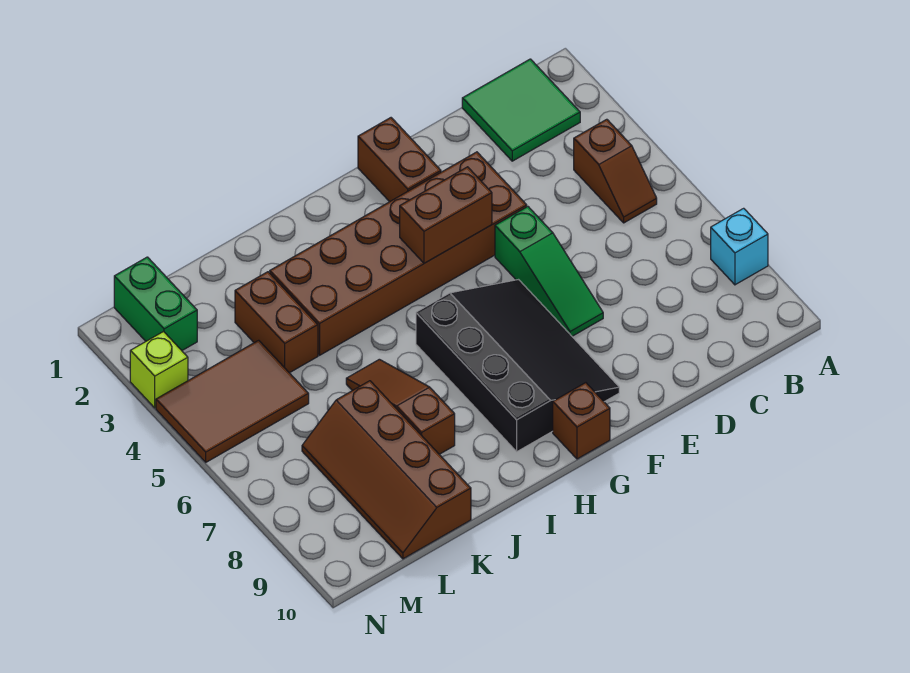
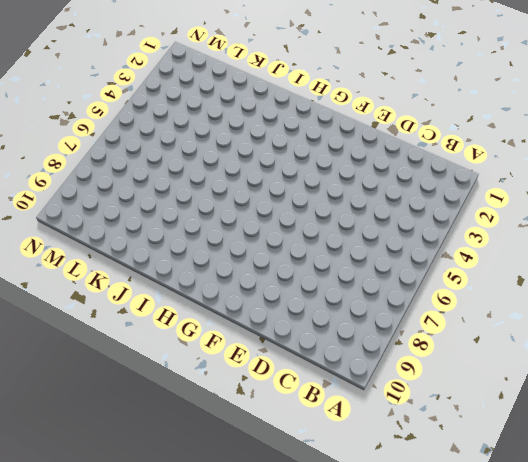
none -> cyan brick A8 level 1
none -> green tile B1:C2 level 1
none -> brown slope B4:B5 level 1 top 4

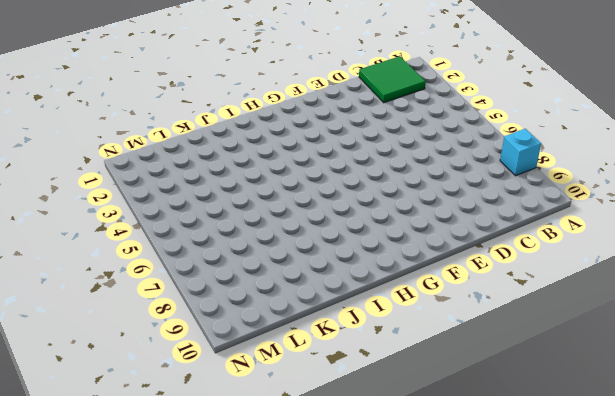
none -> brown slope B4:B5 level 1 top 4
none -> brown brick E3:J4 level 1
none -> green slope E5:E7 level 1 top 5

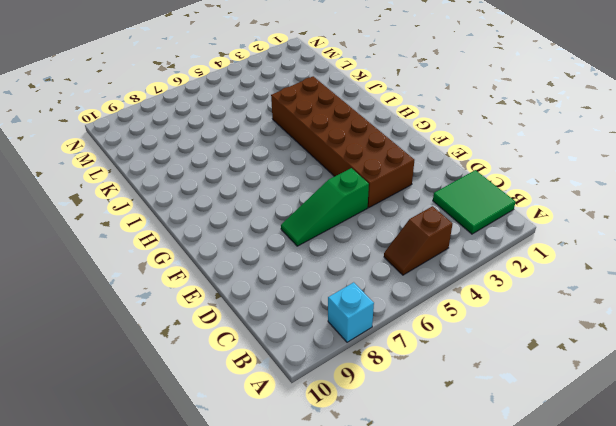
none -> brown brick F1:F2 level 1
none -> black slope F6:H9 level 1 top H
none -> brown brick G10 level 1

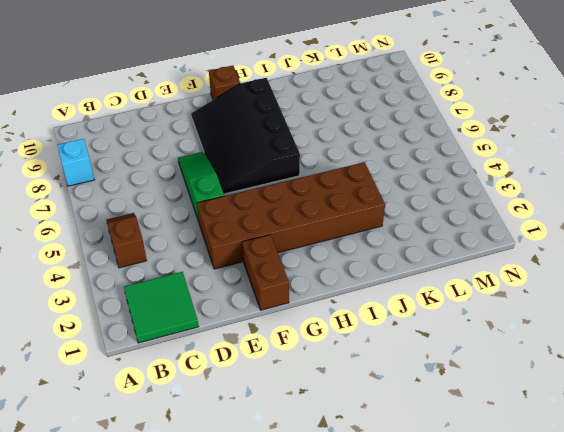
none -> brown slope J6:J8 level 1 top 8
none -> brown brick K3:K4 level 1
none -> brown slope K7:L10 level 1 top K

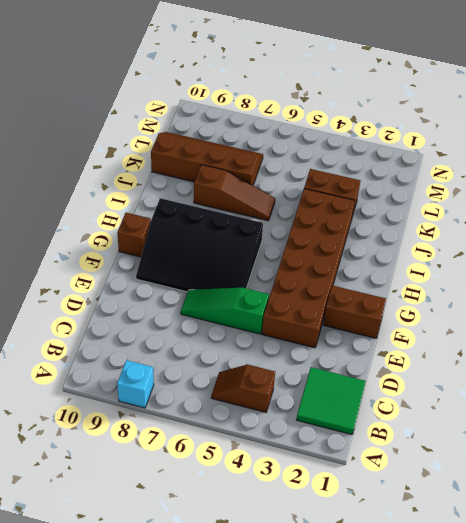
none -> brown tile L4:N5 level 1
none -> green brick M1:M2 level 1
none -> lime brick N3 level 1

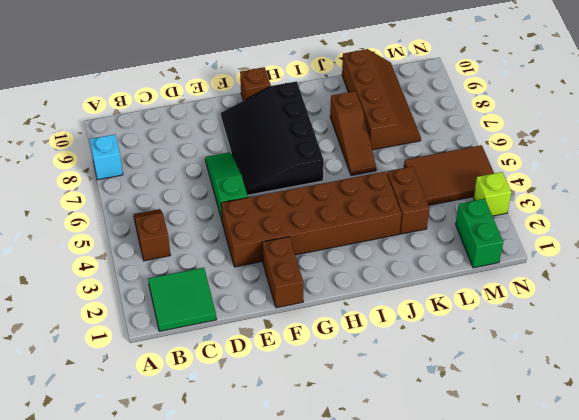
none -> brown brick F4:G4 level 2

